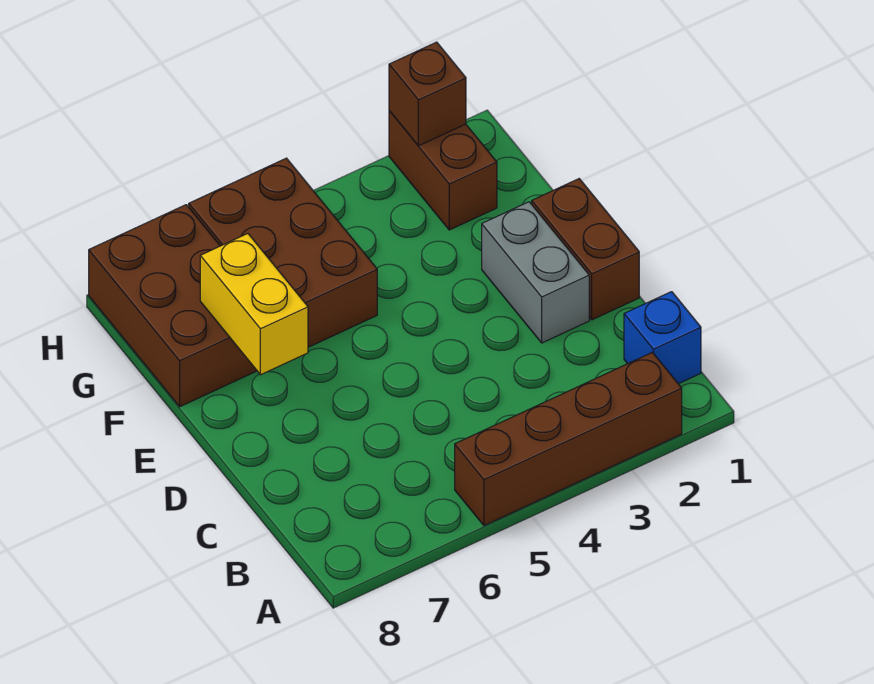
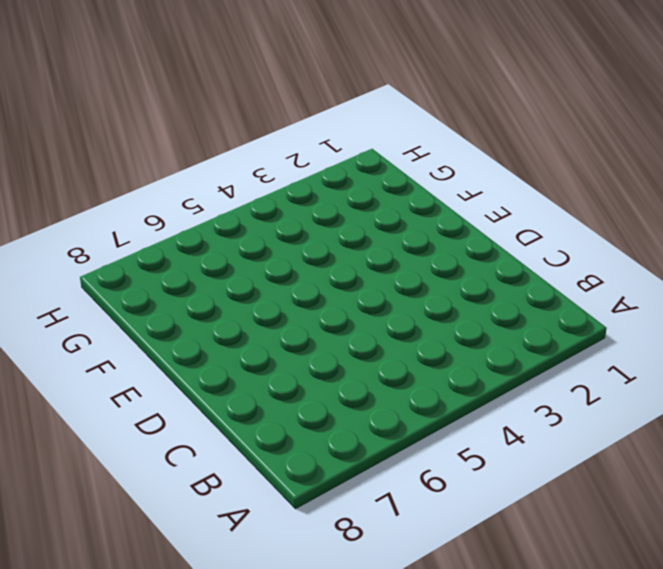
none -> brown brick A2:A5 level 1
none -> blue brick B1 level 1

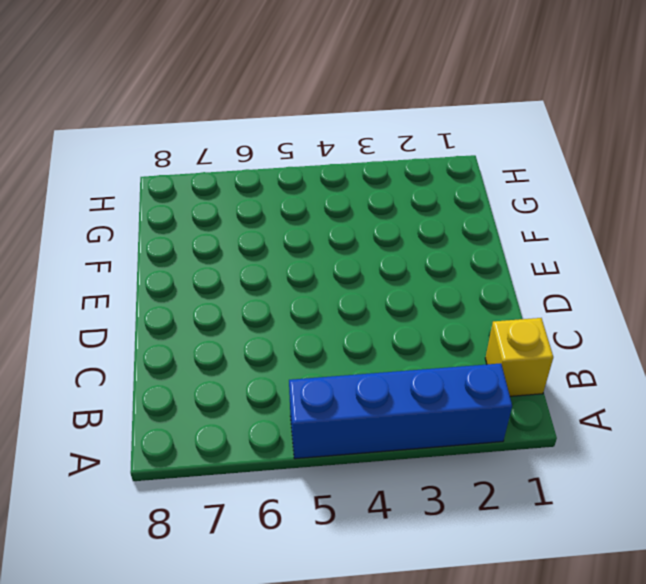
blue brick A2:A5 level 1 -> brown brick A2:A5 level 1
yellow brick B1 level 1 -> blue brick B1 level 1
none -> brown brick D1:E1 level 1
none -> grey brick D2:E2 level 1

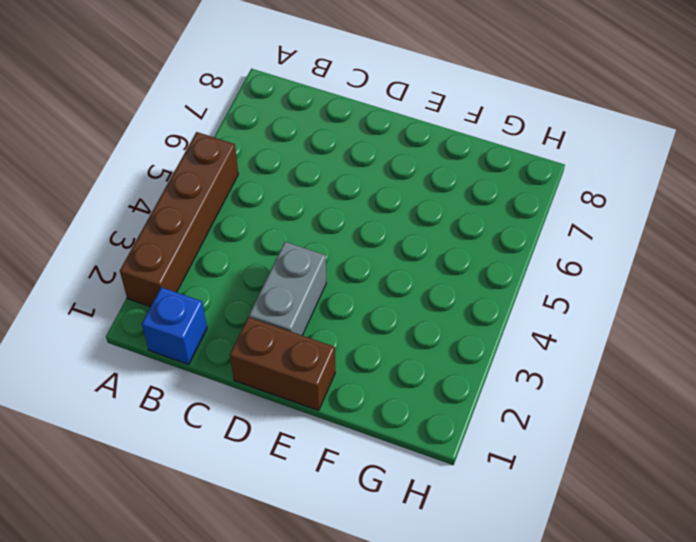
grey brick D2:D3 level 1 -> grey brick D2:E2 level 1
none -> brown brick F5:H6 level 1
none -> brown brick F7:H8 level 1

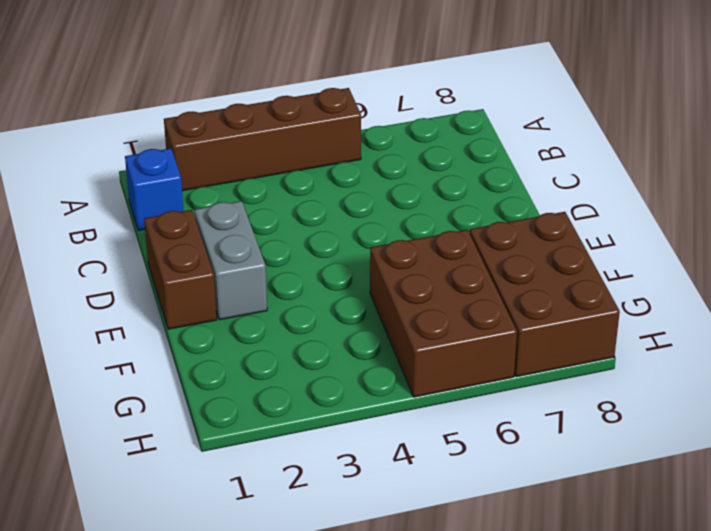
none -> brown brick G2:H2 level 1
none -> yellow brick E7:F7 level 2

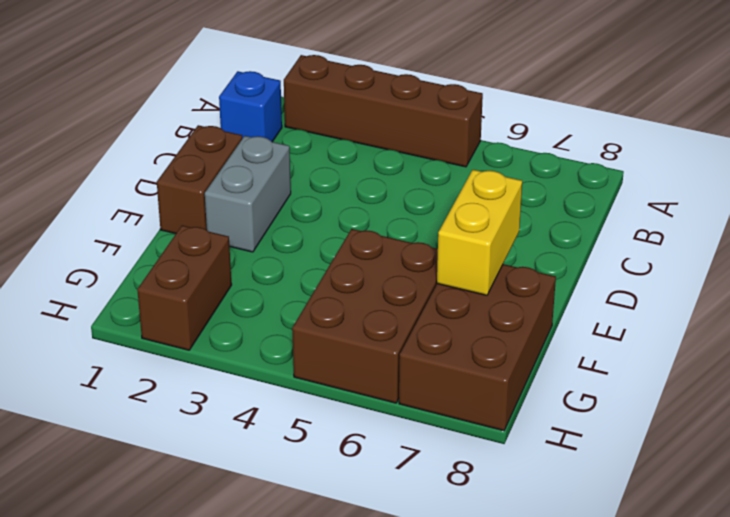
none -> brown brick H2 level 2

